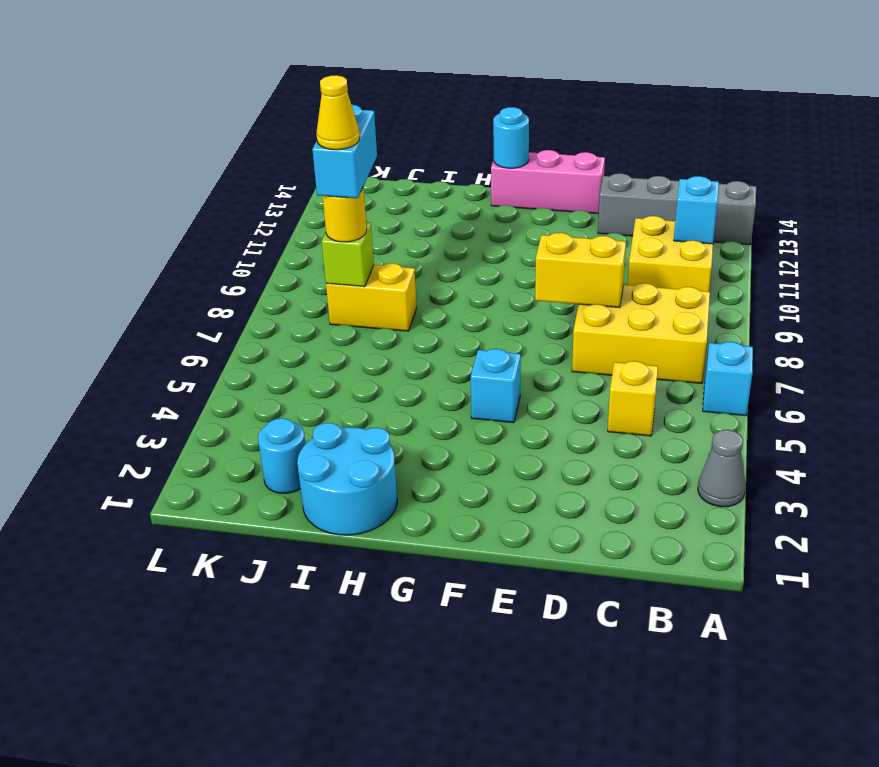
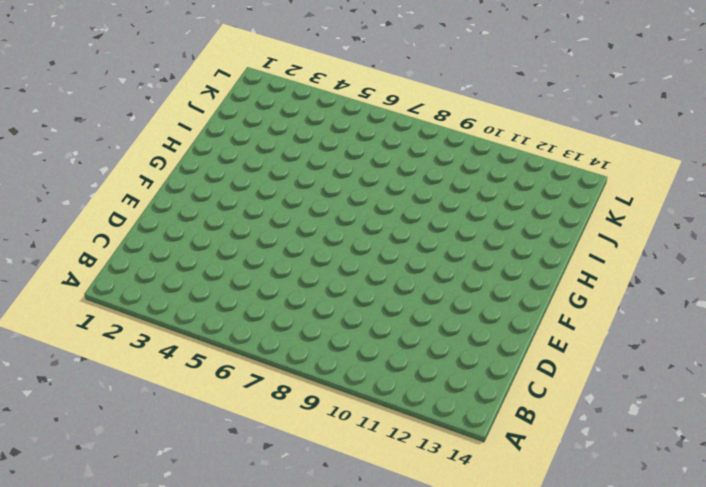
none -> grey cone A3 level 1
none -> cyan brick A6 level 1
none -> grey brick A13:D13 level 1

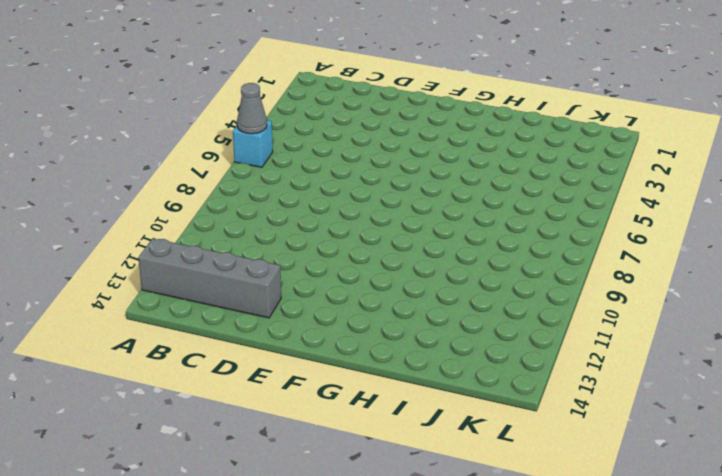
grey cone A6 level 2 -> grey cone A3 level 1
none -> yellow brick B7:D8 level 1
none -> yellow brick B10:C11 level 1
none -> yellow brick C5 level 1

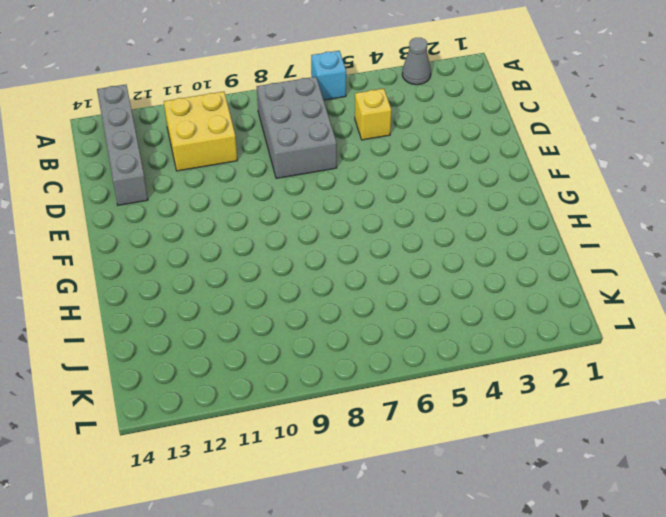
grey brick B7:D8 level 1 -> yellow brick B7:D8 level 1
none -> pink brick E14:G14 level 1
none -> cyan brick F5 level 1
none -> cyan round brick H1:I2 level 1

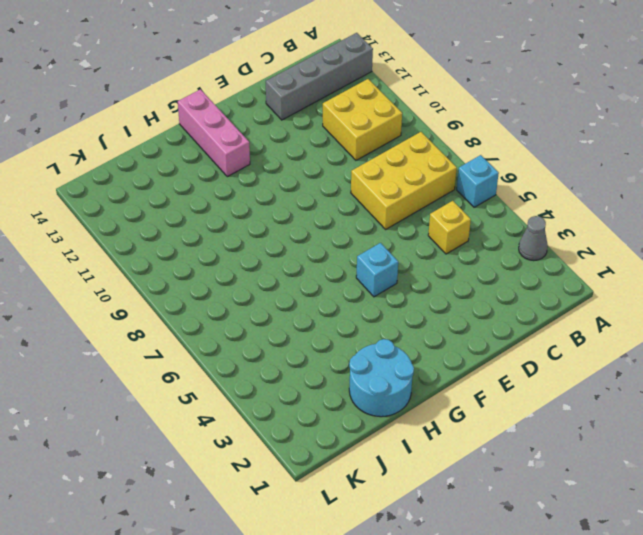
pink brick G12:G14 level 1 -> pink brick E14:G14 level 1
none -> yellow brick I8:J8 level 1
none -> cyan round brick J2 level 1
none -> cyan brick B11 level 2

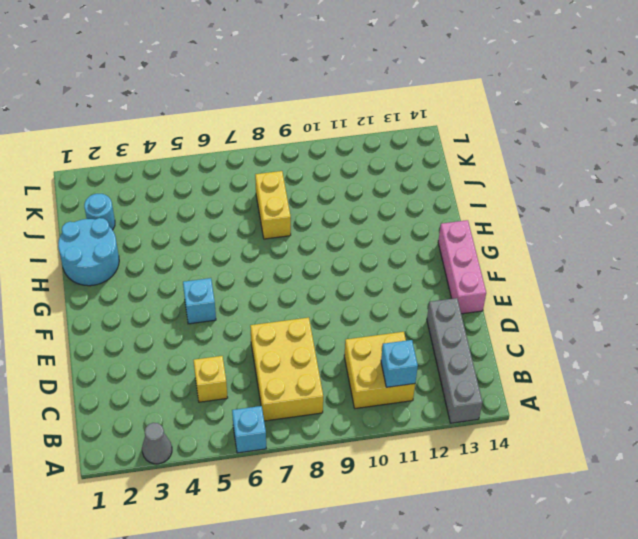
none -> yellow brick D8:E8 level 2
none -> cyan round brick G14 level 2
none -> lime brick J8 level 2

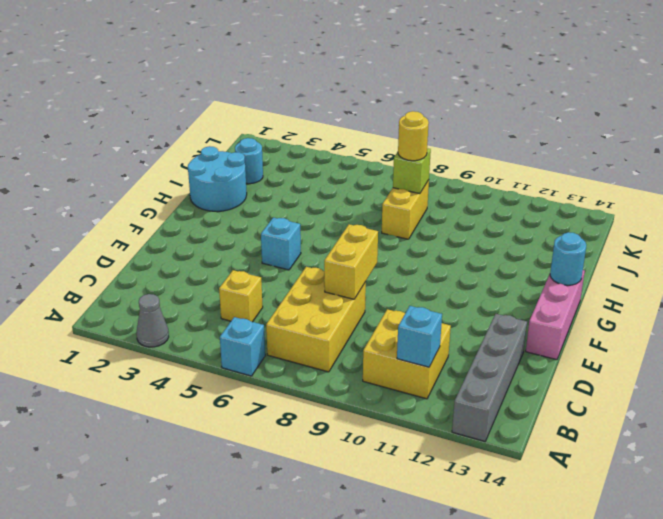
none -> cyan brick J8:J9 level 4
none -> yellow cone J8 level 5

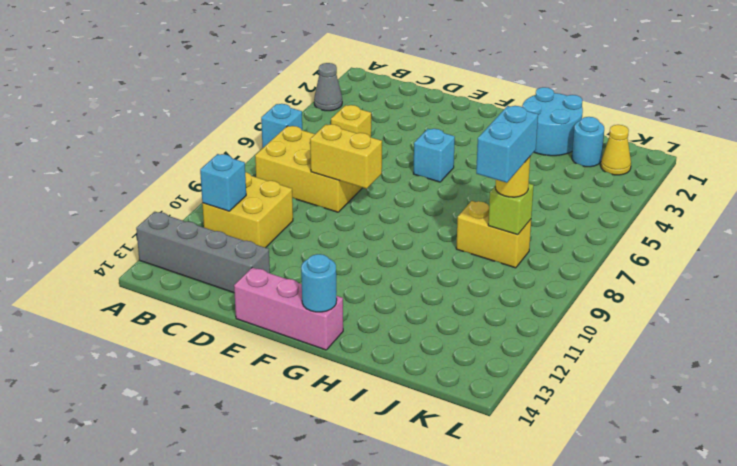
yellow cone K2 level 1 -> yellow cone J8 level 5

